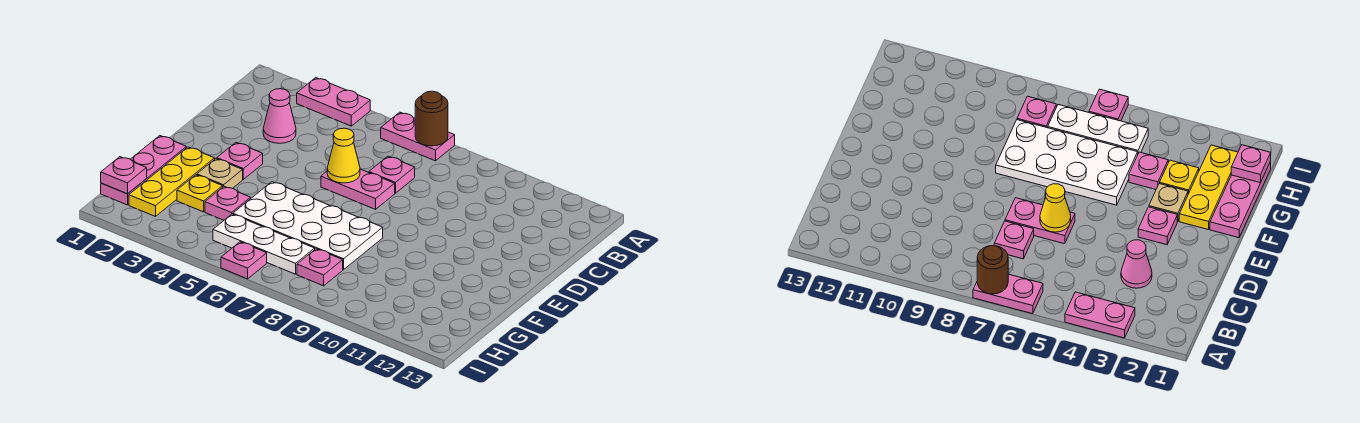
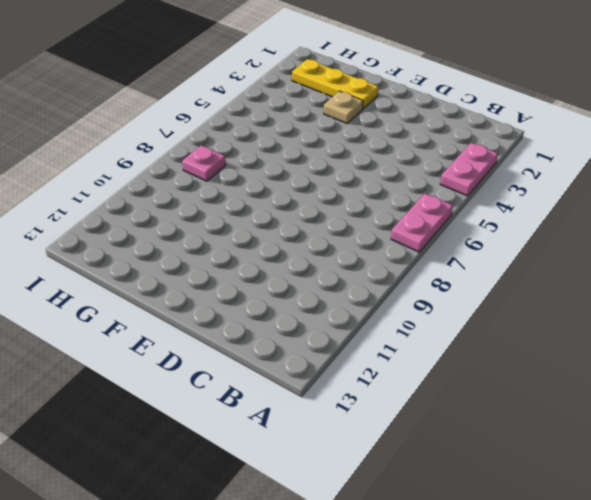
none -> pink cone C3 level 1
none -> pink plate C7 level 1
none -> pink plate D6:D7 level 1

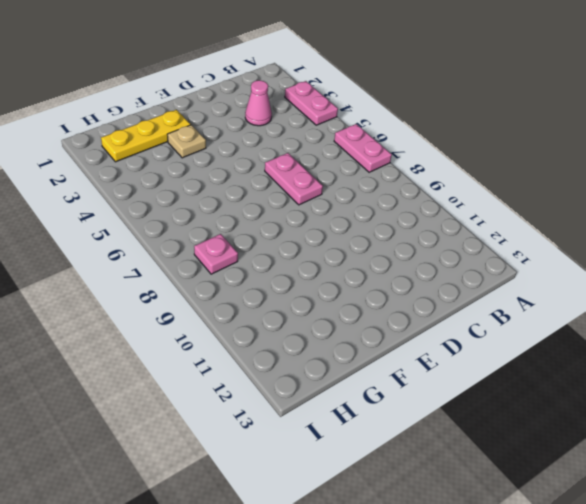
none -> pink plate C7 level 1
none -> pink plate E3 level 1
none -> pink plate F1:H1 level 1

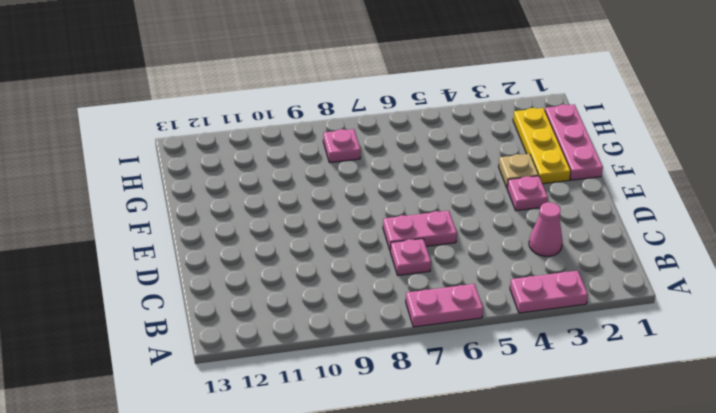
none -> white plate F5:G8 level 1
none -> yellow plate G3 level 1
none -> pink plate G4 level 1

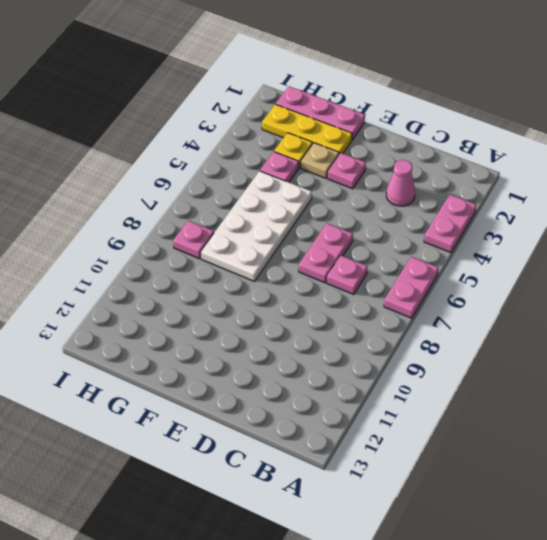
none -> white plate H5:H7 level 1
none -> pink plate I6 level 1
none -> brown round brick A7 level 2

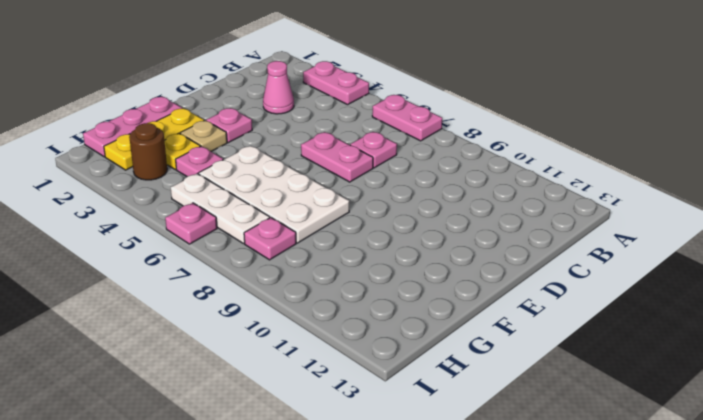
brown round brick H3 level 1 -> brown round brick A7 level 2
none -> yellow cone D6 level 2
none -> pink plate H1 level 2

